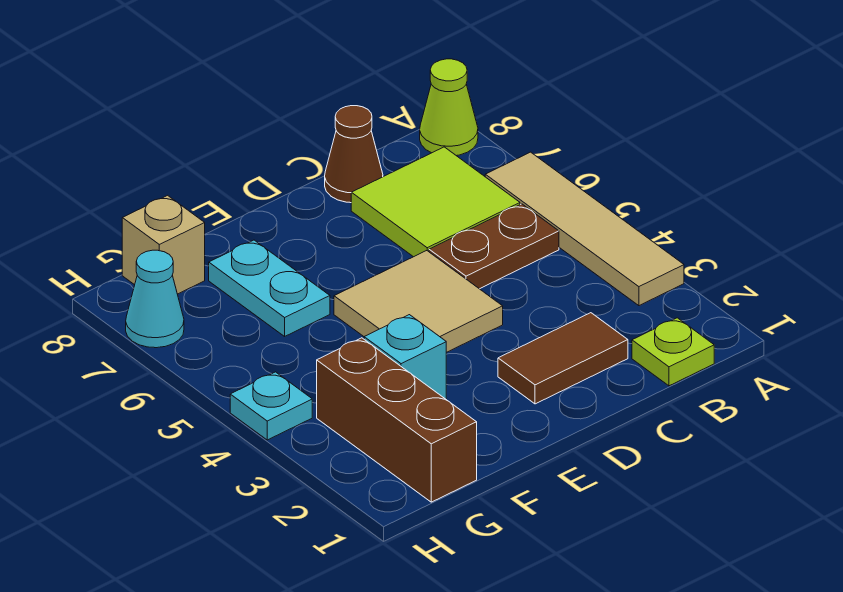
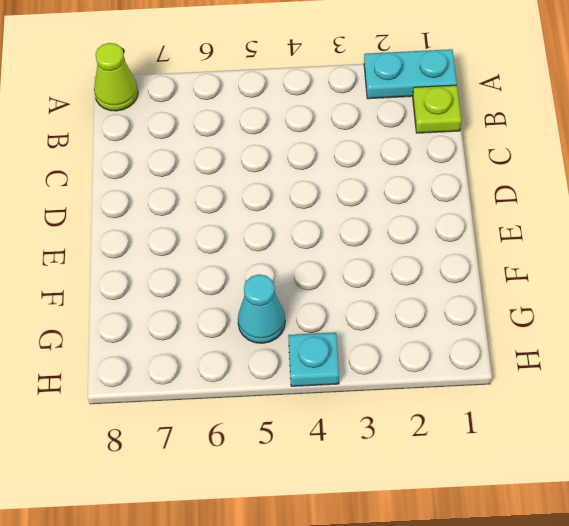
cyan plate A1:A2 level 1 -> cyan plate F6:F7 level 1
cyan cone G5 level 1 -> cyan cone H7 level 1
none -> tan tile A3:A6 level 1
none -> brown plate B5:C5 level 1
none -> lime tile B6:C7 level 1

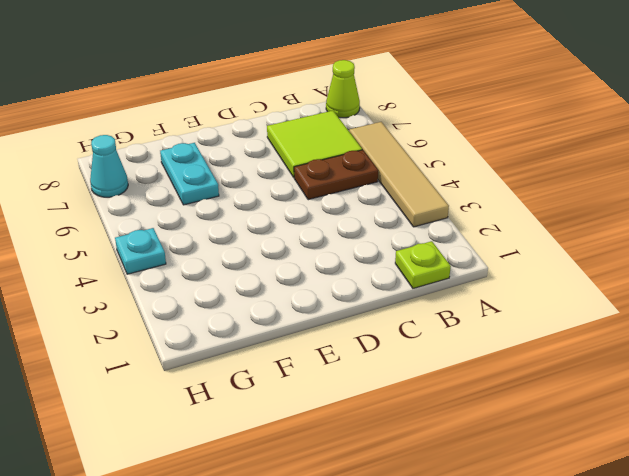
none -> brown tile C2:D2 level 1
none -> brown cone C8 level 1
none -> tan tile D4:E5 level 1

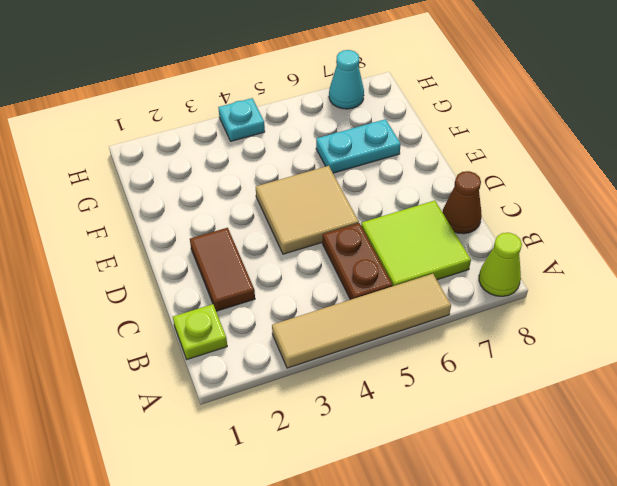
none -> cyan brick F3 level 1
none -> brown brick G1:G3 level 1
none -> tan brick G8 level 1

